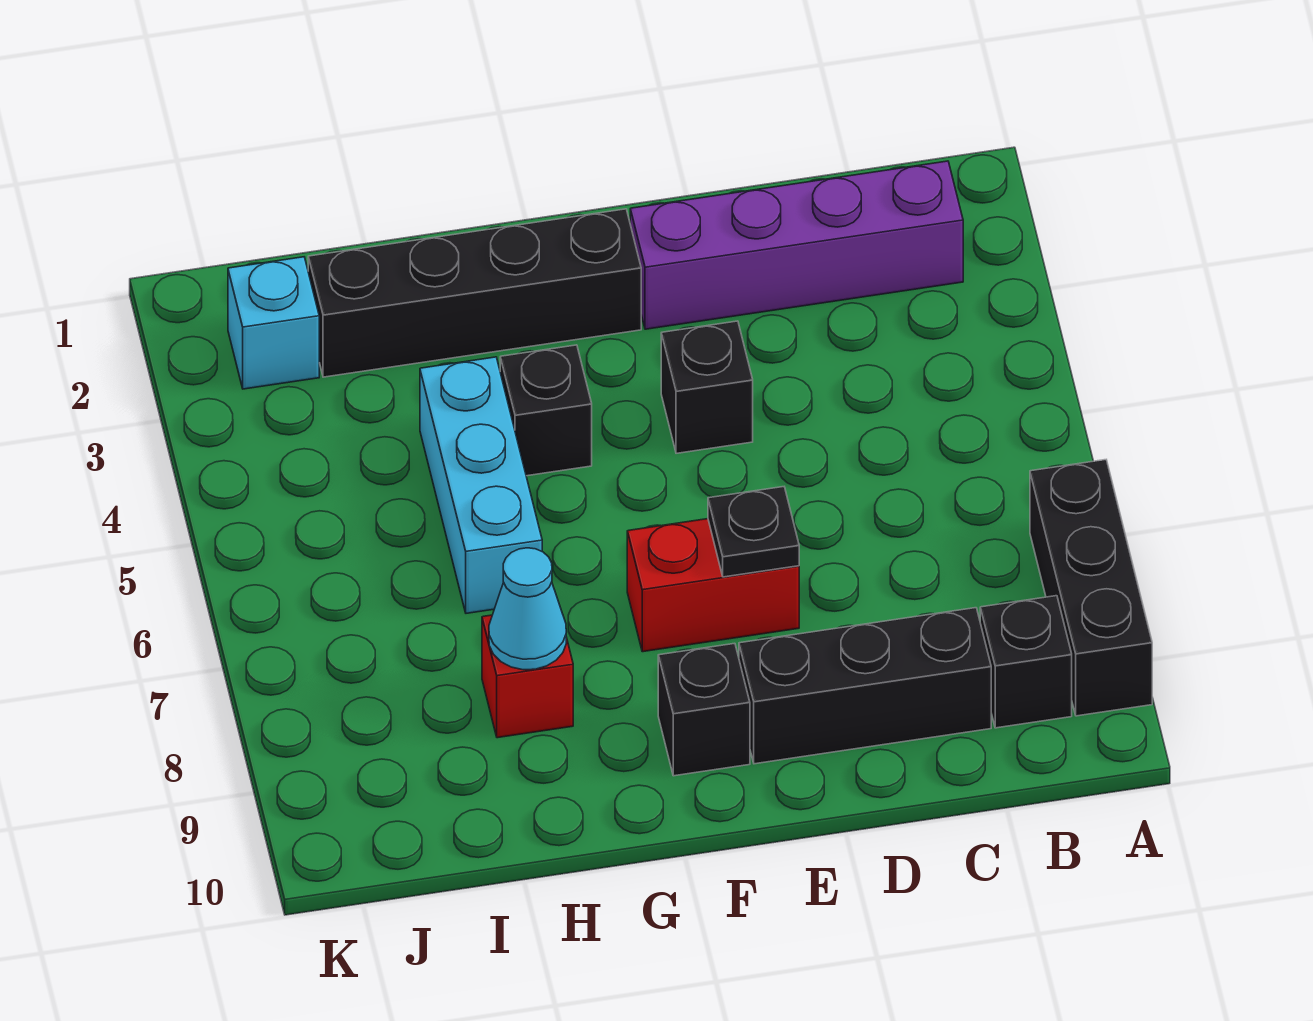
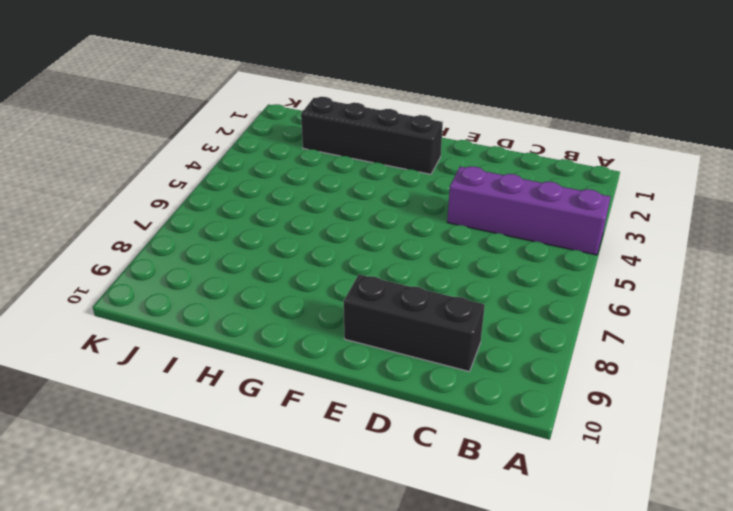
purple brick A4:D4 level 1 -> purple brick B2:E2 level 1
none -> black brick A7:A9 level 1
none -> black brick B9 level 1
none -> black brick E4 level 1

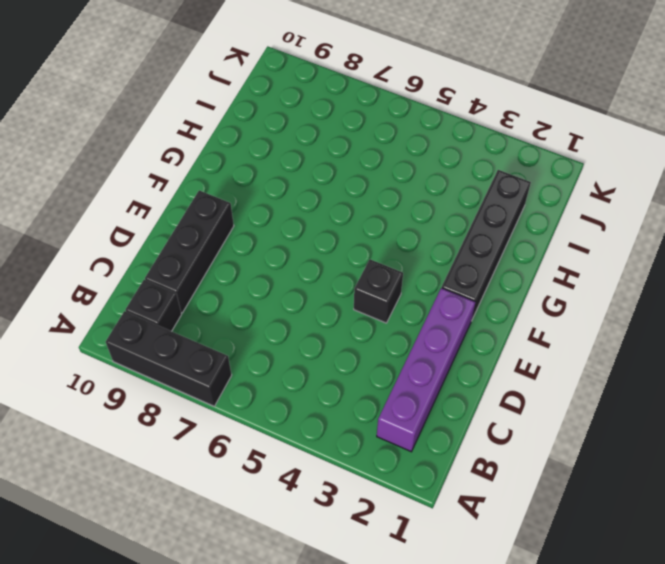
none -> red brick E7:F7 level 1
none -> black brick F9 level 1
none -> black brick G4 level 1

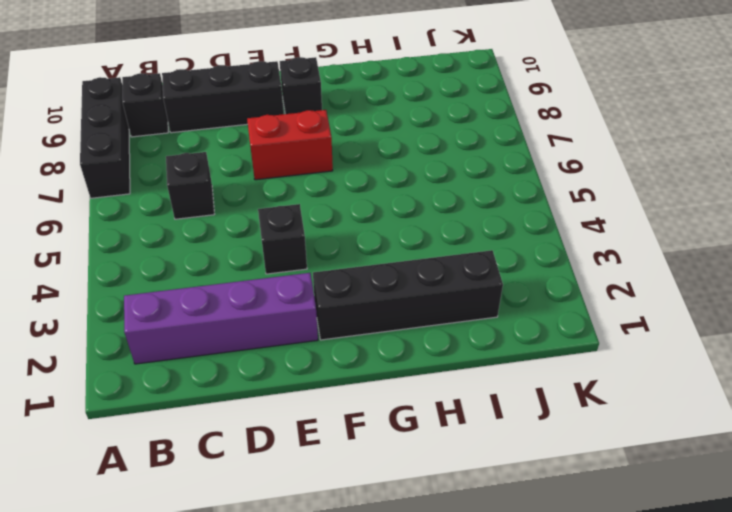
black brick C6 level 1 -> black brick G4 level 1
none -> cyan brick H4:H6 level 1
none -> red brick H8 level 1
none -> cyan brick J2 level 1

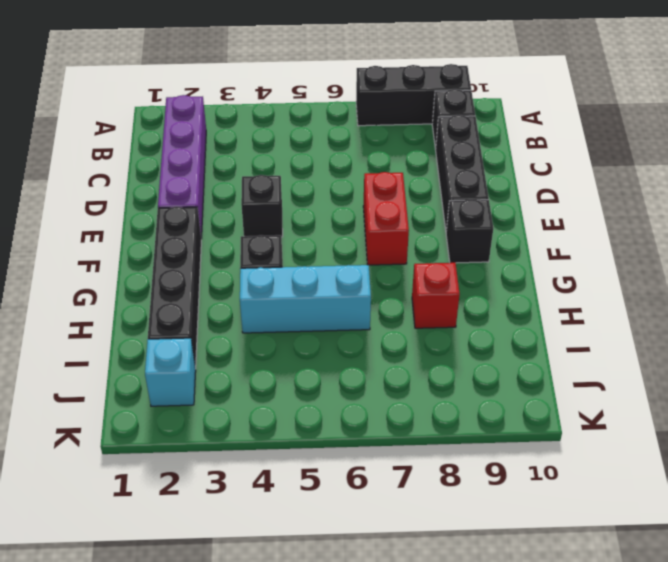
none -> black plate E7 level 2
none -> cyan cone H8 level 2

